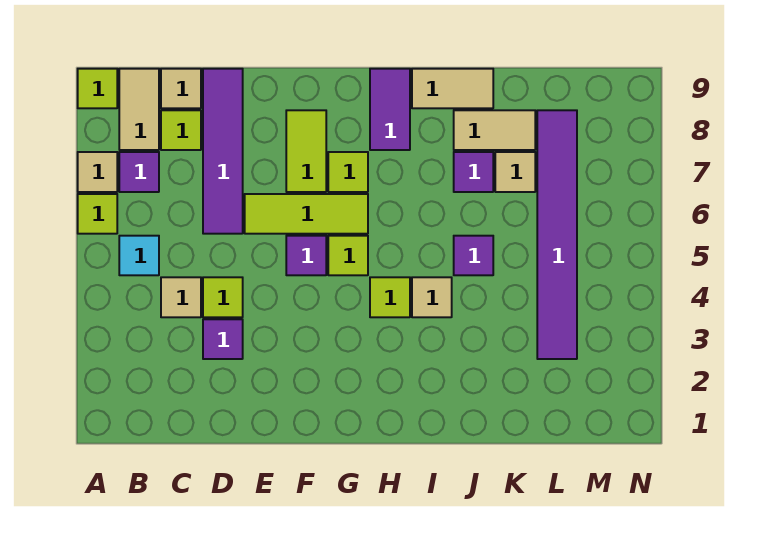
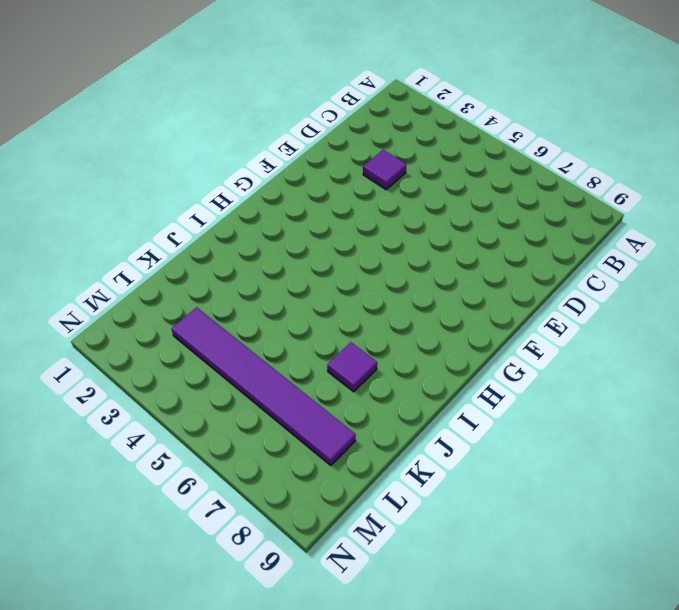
none -> lime tile A6 level 1
none -> tan tile A7 level 1
none -> lime tile A9 level 1

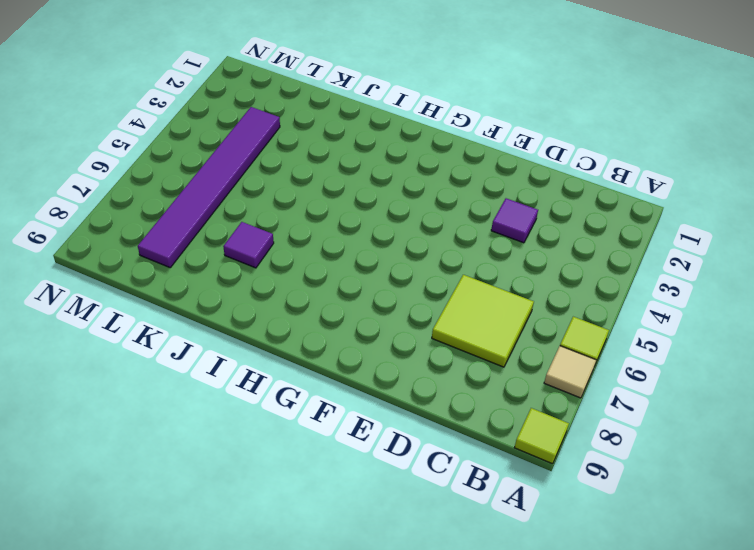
lime tile C6:D7 level 1 -> purple tile D6:D9 level 1
none -> cyan tile B5 level 1
none -> purple tile B7 level 1
none -> tan tile B8:B9 level 1

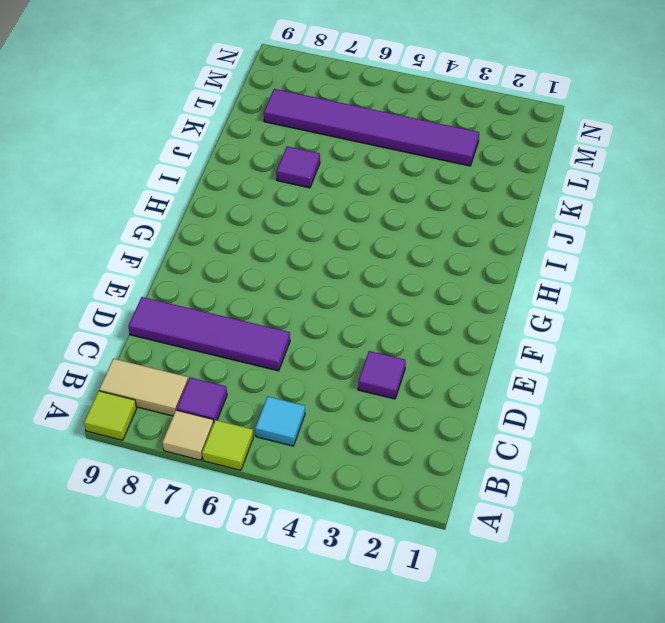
none -> tan tile C4 level 1
none -> lime tile C8 level 1
none -> tan tile C9 level 1

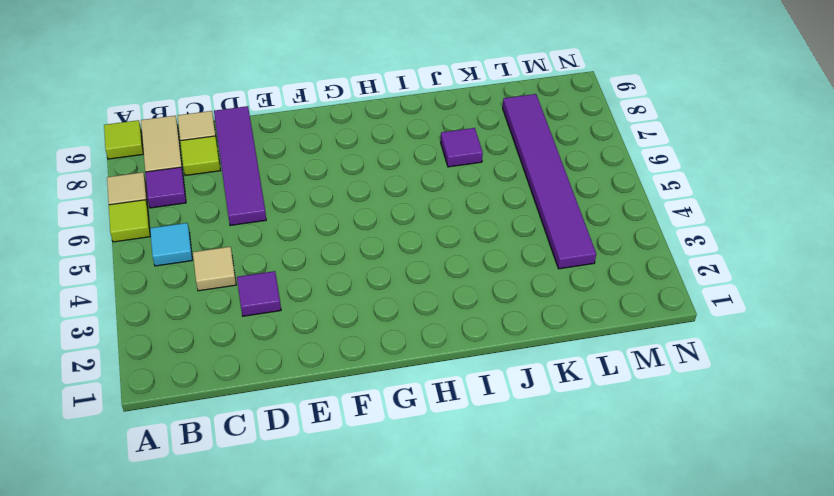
none -> lime tile D4 level 1
none -> lime tile E6:G6 level 1
none -> purple tile F5 level 1

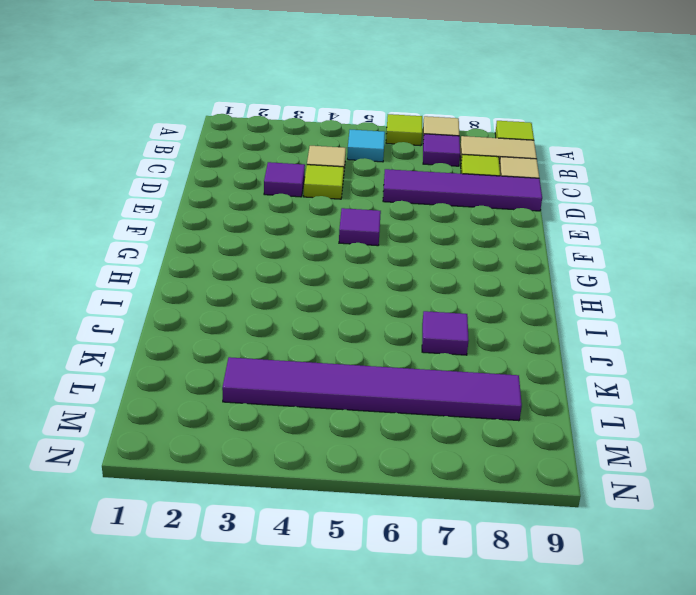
none -> lime tile E6:G6 level 1
none -> lime tile F7:F8 level 1
none -> lime tile G5 level 1

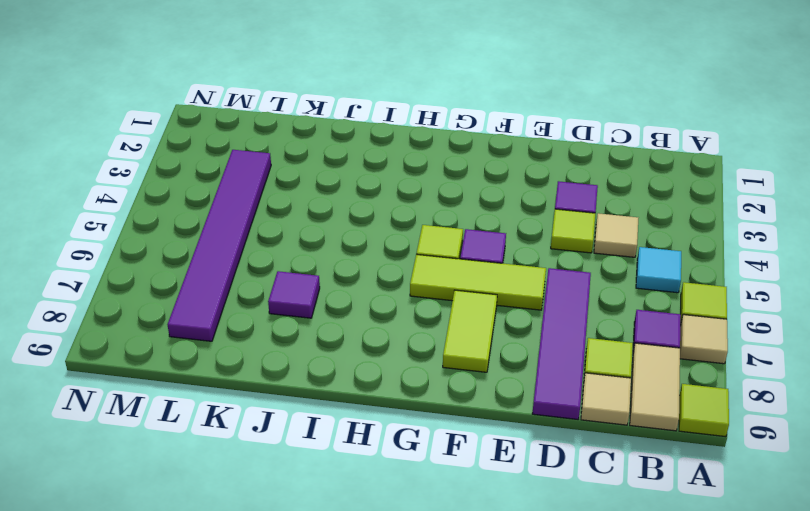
none -> lime tile G7 level 1
none -> lime tile H4 level 1
none -> purple tile H8:H9 level 1

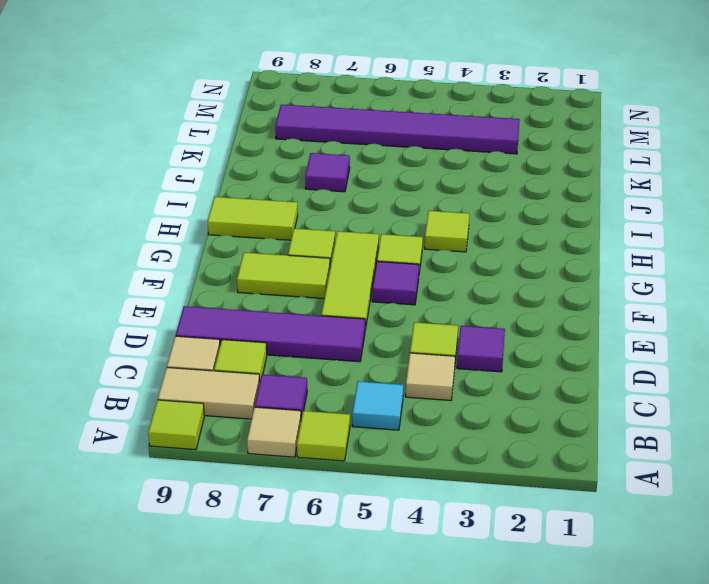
lime tile H8:H9 level 1 -> purple tile H8:H9 level 1
none -> tan tile I4 level 1
none -> tan tile I9:J9 level 1
none -> purple tile J5 level 1

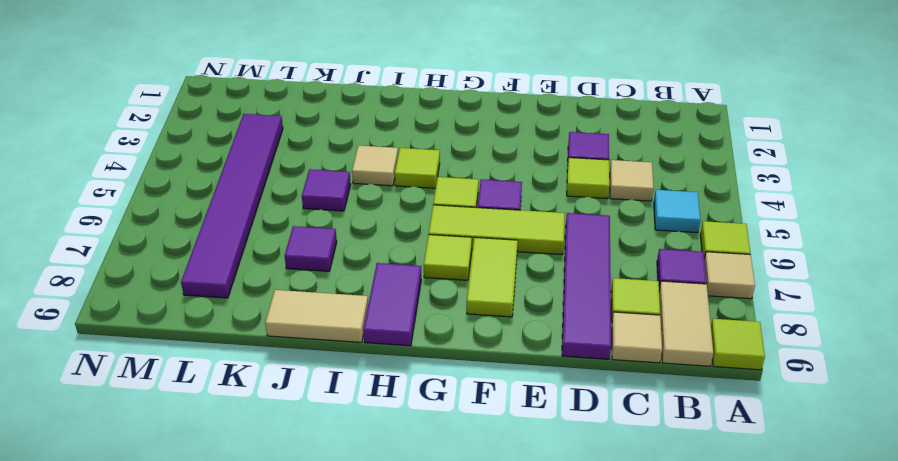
none -> tan tile J8:K8 level 1
none -> tan tile K7 level 1

